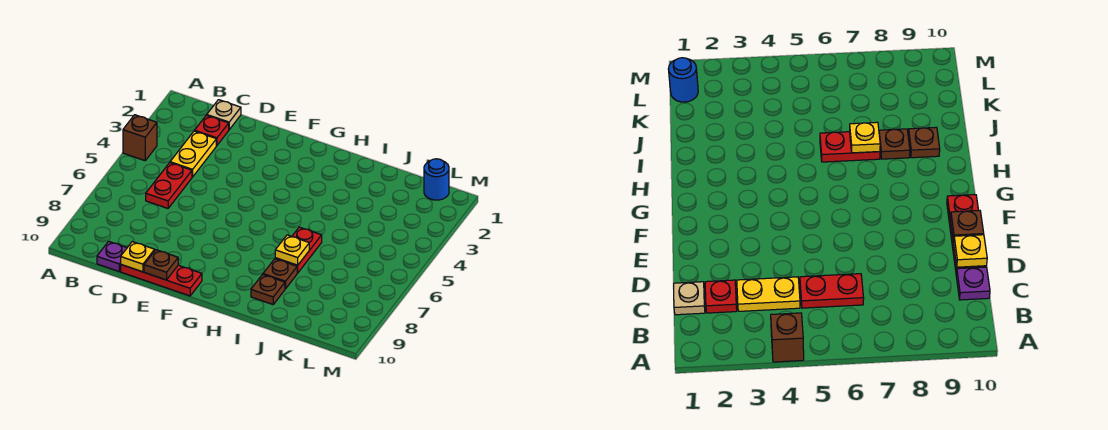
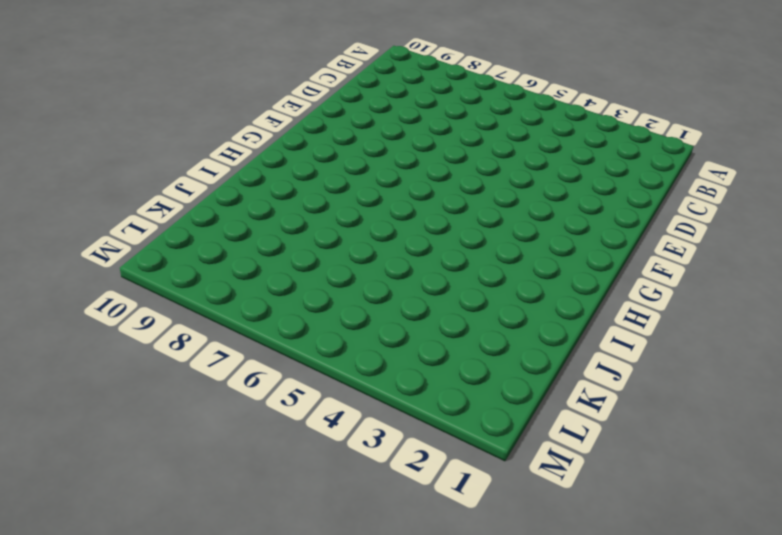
none -> brown brick A4 level 1
none -> tan plate C1 level 1
none -> red plate C2 level 1

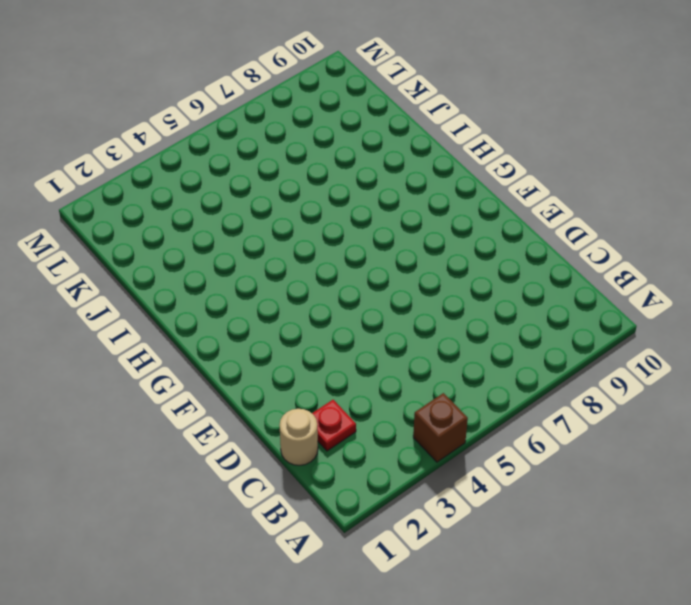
tan round brick C1 level 1 -> tan plate C1 level 1
none -> yellow plate C3:C4 level 1
none -> red plate C5:C6 level 1
none -> purple plate C10 level 1

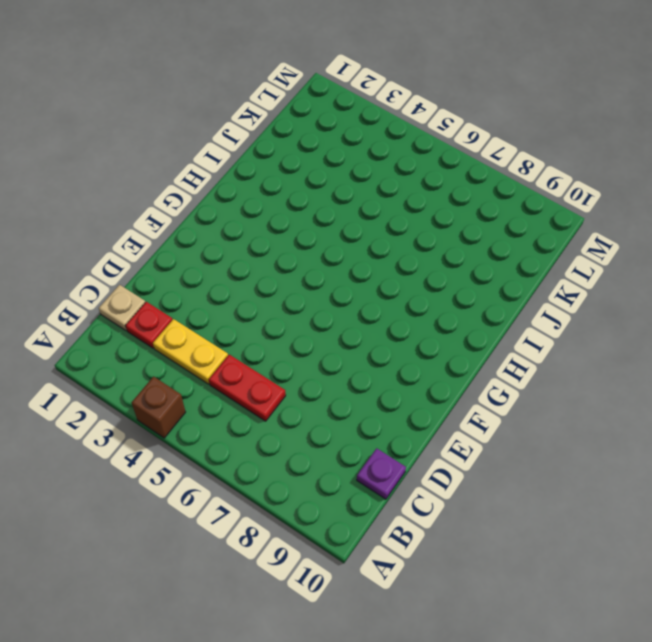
none -> red plate D10:F10 level 1
none -> red plate I6:I7 level 1
none -> brown plate I8 level 1

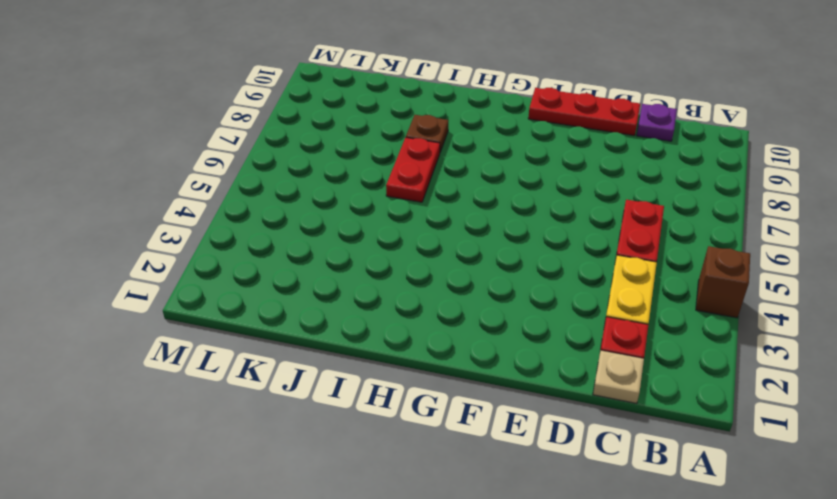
none -> brown plate I9 level 1
none -> blue round brick L1 level 1
none -> yellow plate D10 level 2

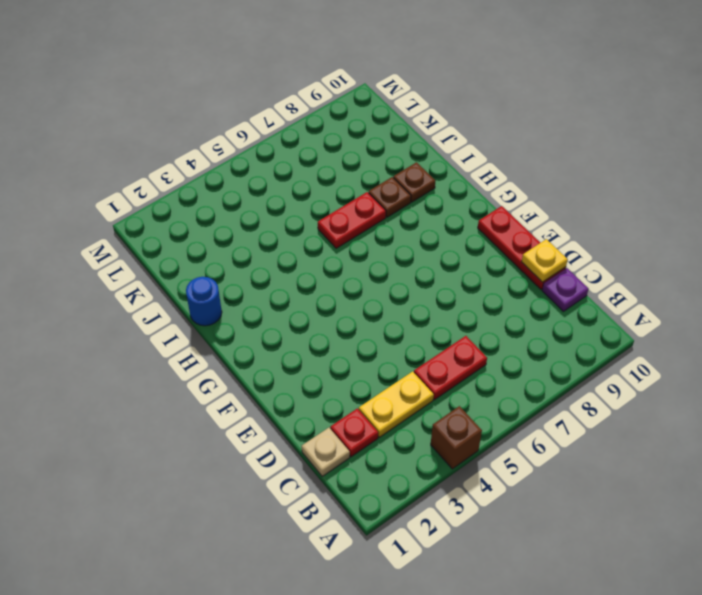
blue round brick I1 level 1 -> blue round brick L1 level 1
none -> brown plate E10 level 2
none -> yellow plate I7 level 2

